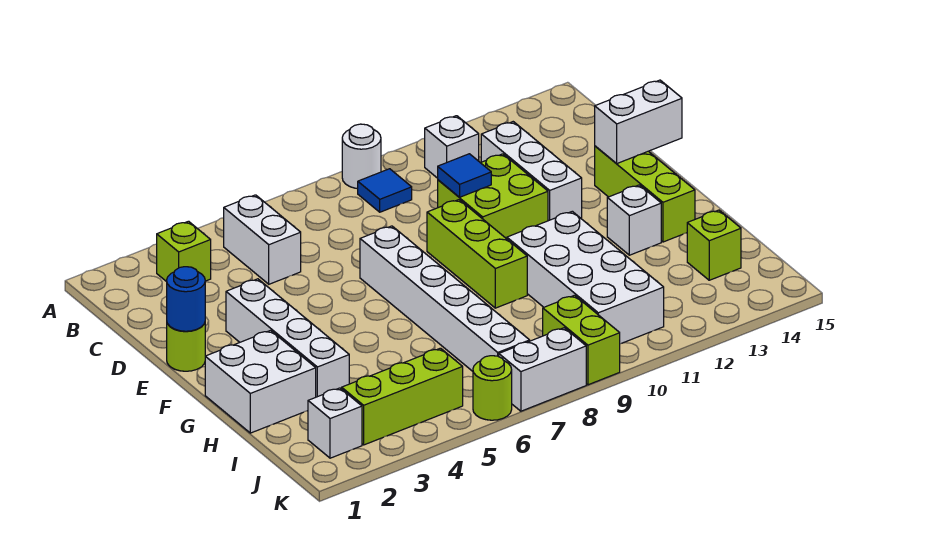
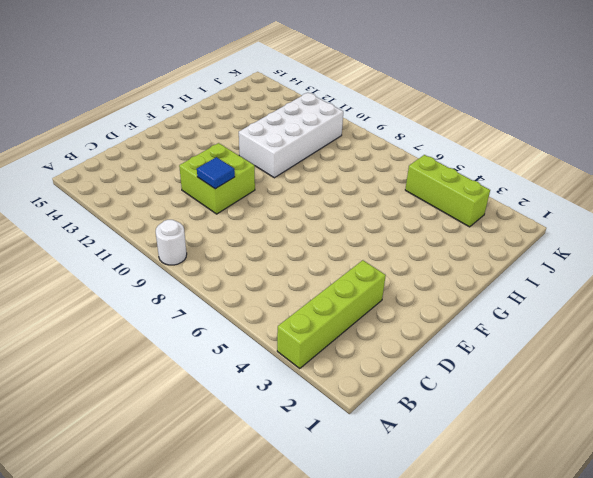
lime brick A3:D3 level 1 -> lime brick B3 level 1
none -> white brick B5:C5 level 1
none -> blue tile B9 level 1
none -> white brick B11 level 1

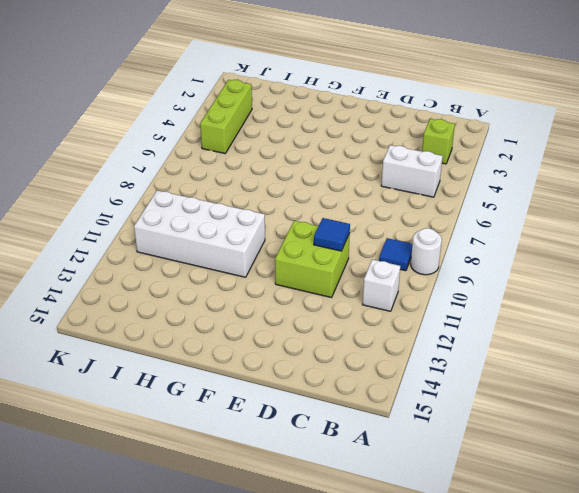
none -> white brick C12:E12 level 1
none -> lime round brick E1 level 1
none -> white brick E3:H3 level 1

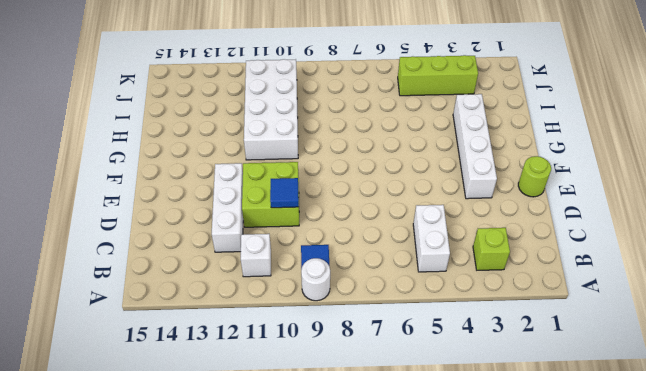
none -> white brick E7:J7 level 1
none -> lime brick E9:G9 level 1
none -> lime brick E14:G14 level 1

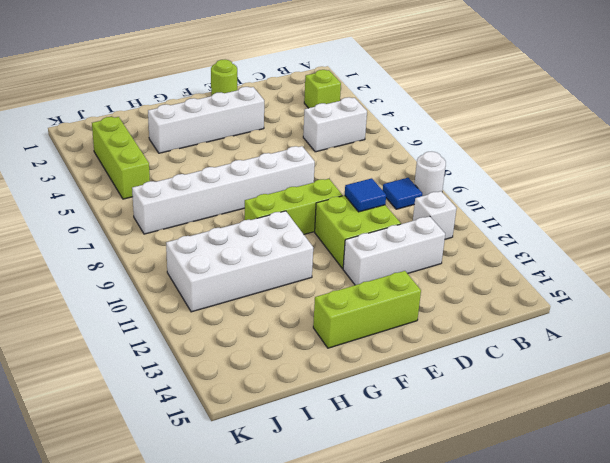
none -> white brick G1:H2 level 1
none -> white brick G13 level 1
none -> lime brick I14 level 1

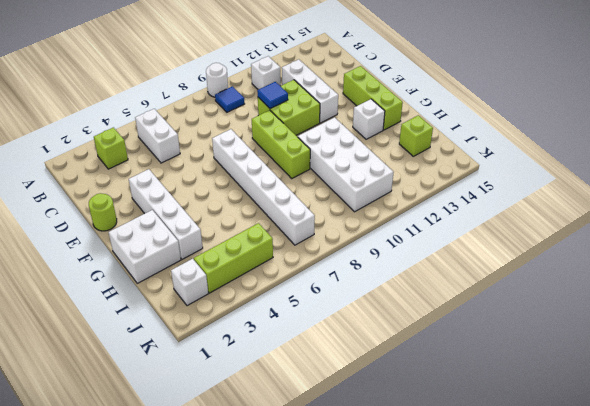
none -> lime brick J9:K9 level 1
none -> lime round brick K6 level 1
none -> white brick K7:K8 level 1

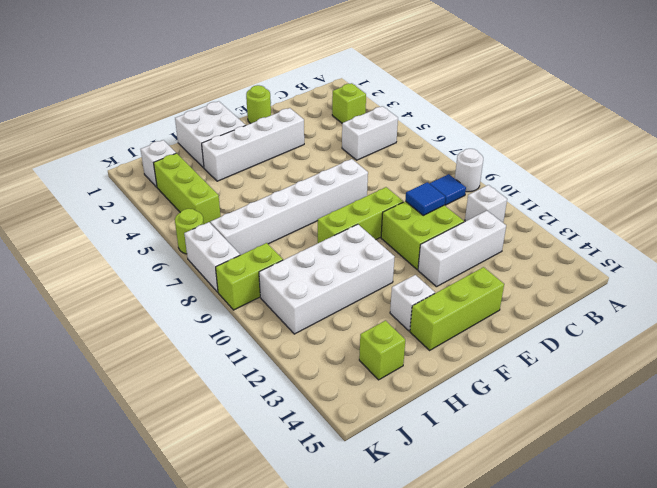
none -> blue round brick E1 level 2
none -> white brick E14:E15 level 2

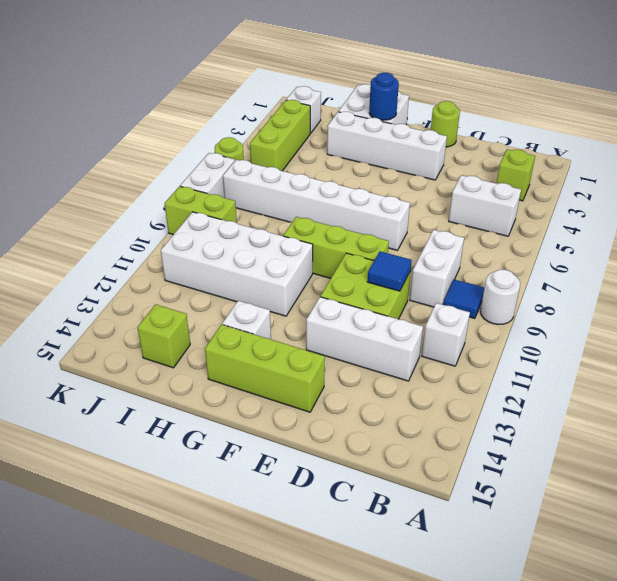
white brick C8:C9 level 1 -> white brick E14:E15 level 2
blue round brick G2 level 2 -> blue round brick E1 level 2

